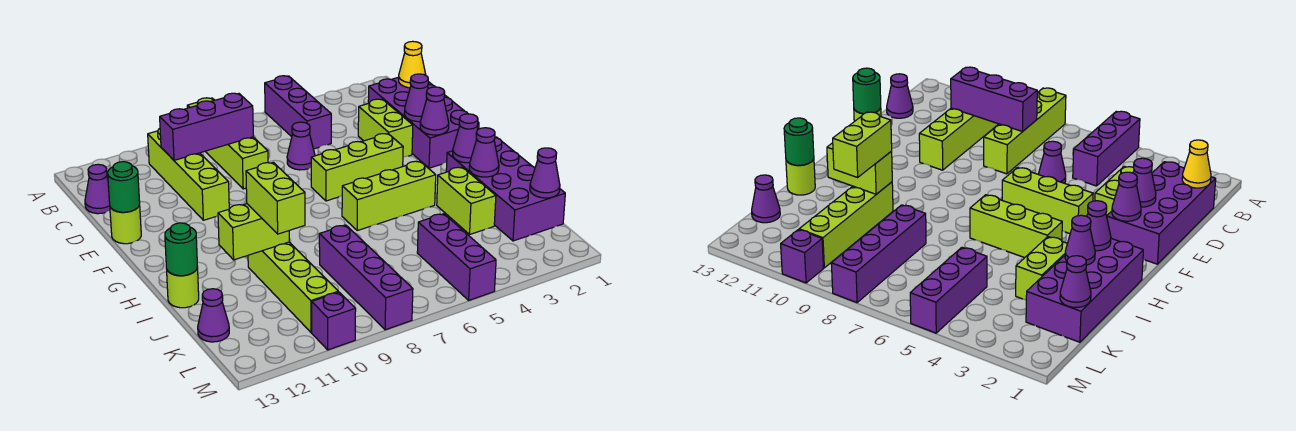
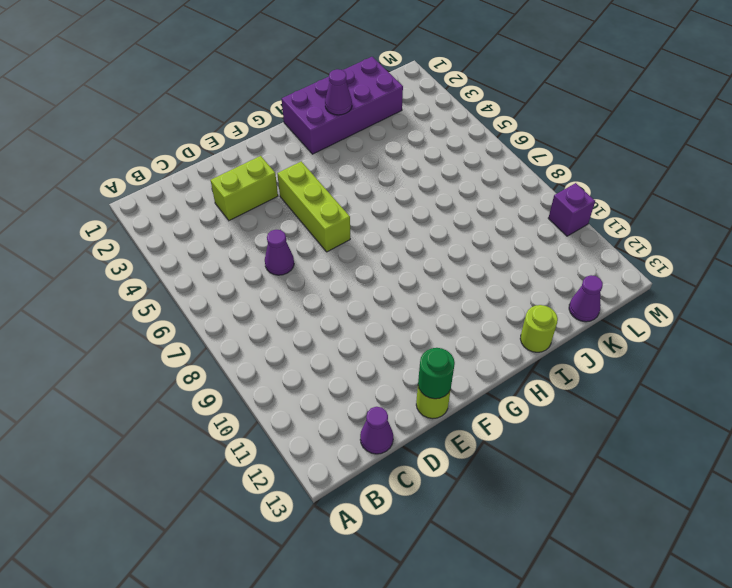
none -> purple brick A5:C5 level 1
none -> lime brick A8:D8 level 1
none -> lime brick B10:E10 level 1

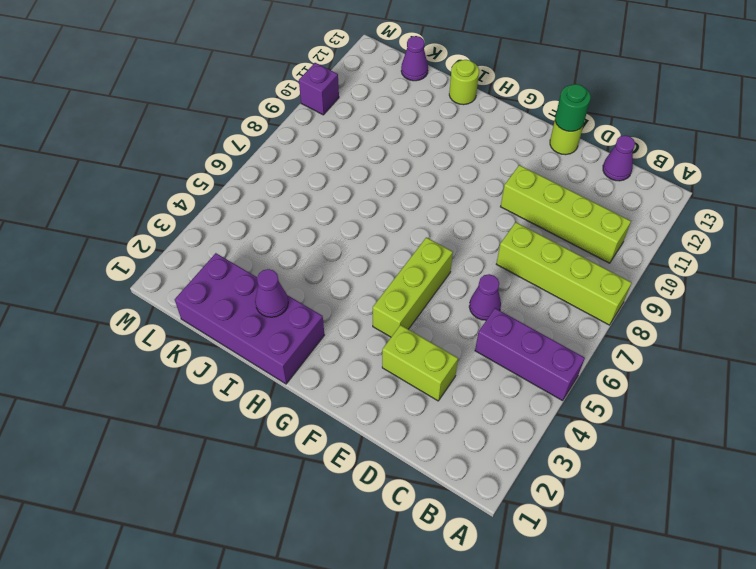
none -> purple brick C1:F2 level 1
none -> lime brick H4:H6 level 1
none -> lime brick I3:J3 level 1

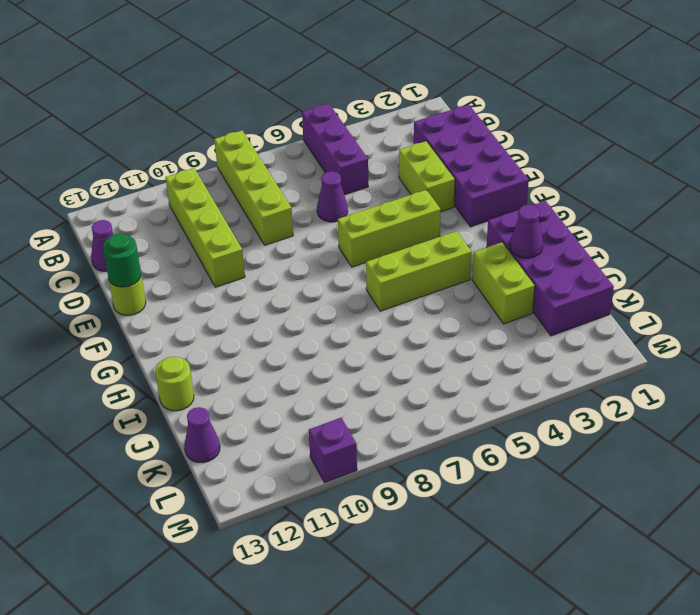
none -> lime brick I10:L10 level 1
none -> purple brick J8:M8 level 1
none -> purple brick K5:M5 level 1

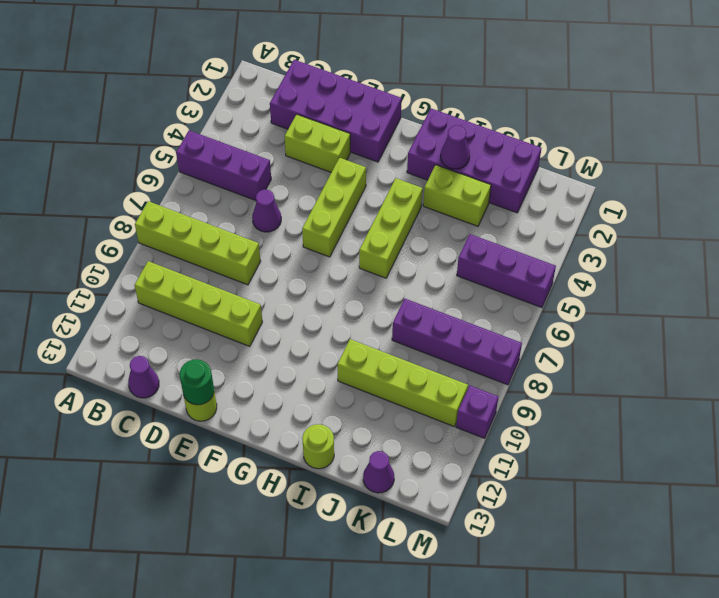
none -> yellow cone C1 level 2
none -> purple brick C8:C10 level 2
none -> purple cone E2 level 2

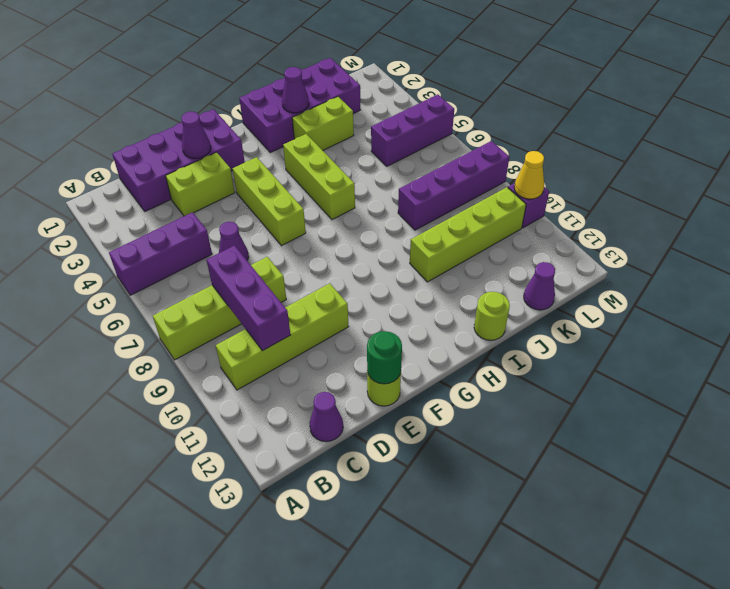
yellow cone M10 level 2 -> yellow cone C1 level 2
none -> purple cone F2 level 2
none -> purple cone H2 level 2
none -> lime brick I10:I11 level 2

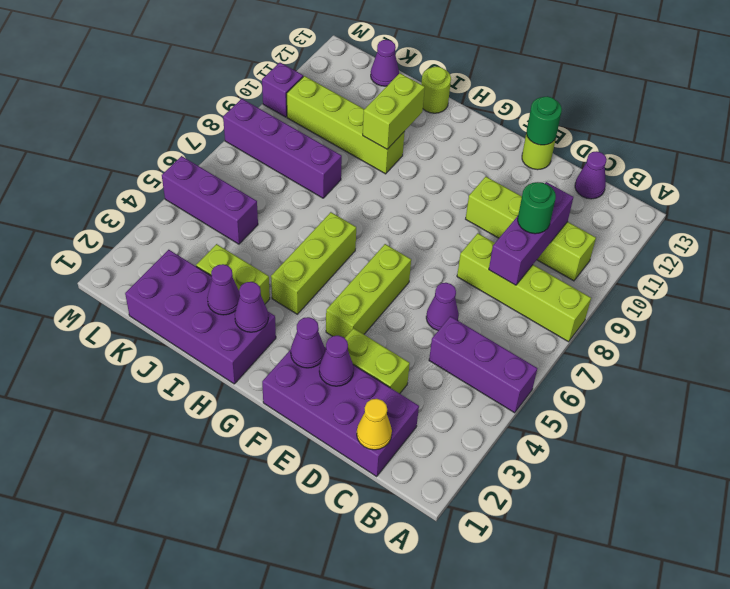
green round brick C9 level 3 -> green round brick I13 level 2
none -> purple cone K1 level 2
none -> lime brick I10:J10 level 3

